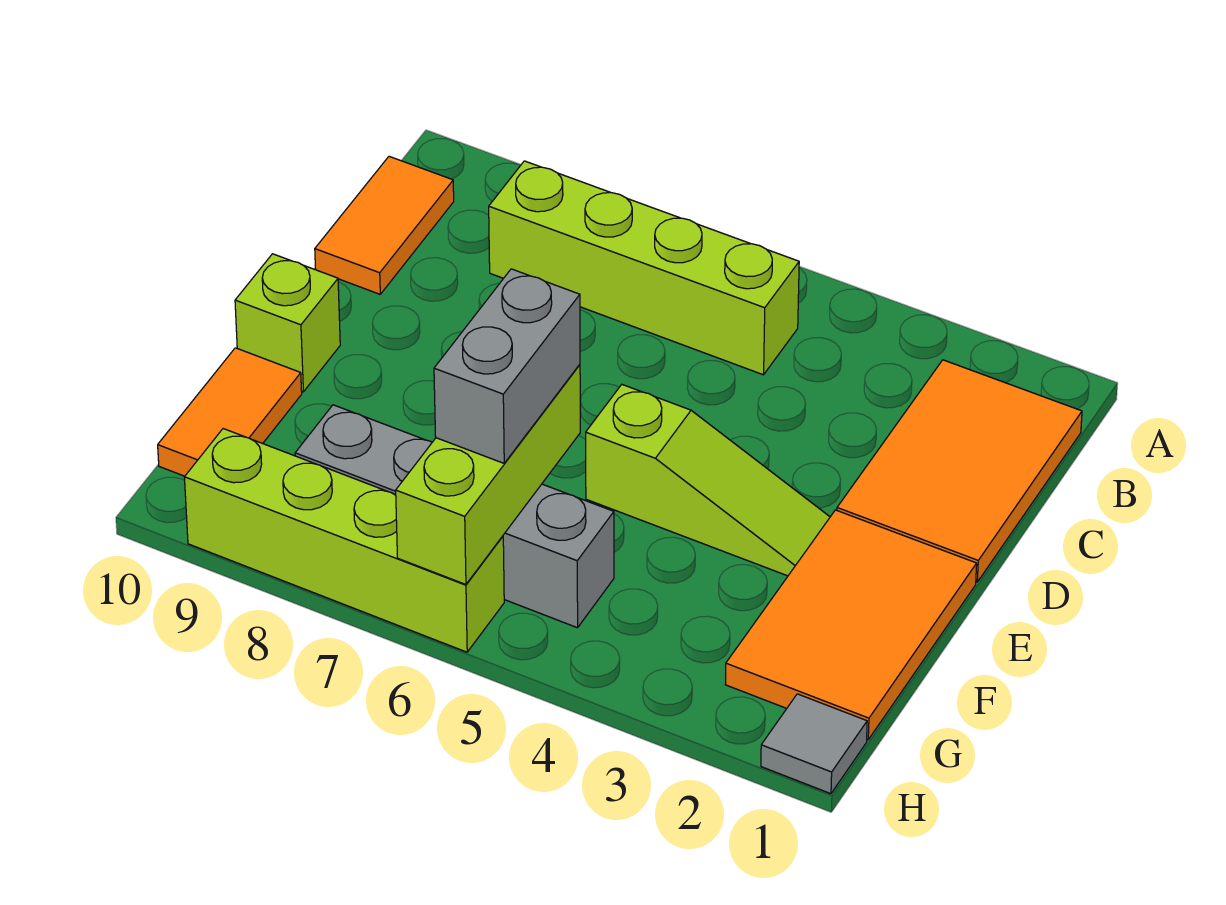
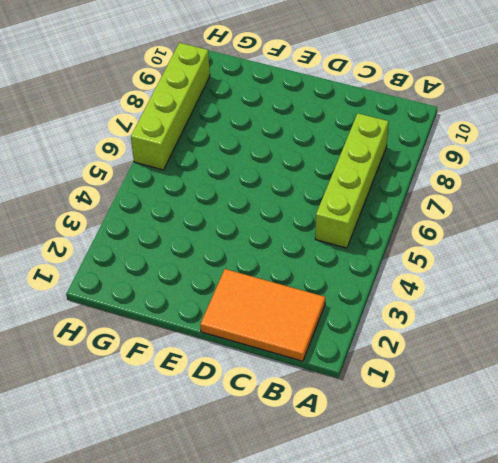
none -> orange tile B10:C10 level 1
none -> orange tile E1:G2 level 1
none -> lime slope E3:E5 level 1 top 5

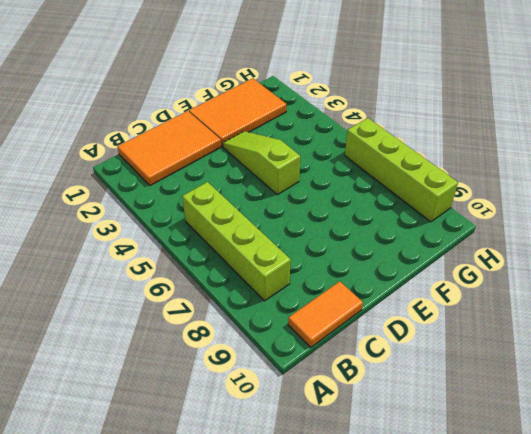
none -> lime brick E10 level 1
none -> orange tile F10:G10 level 1
none -> grey brick G5:G8 level 1

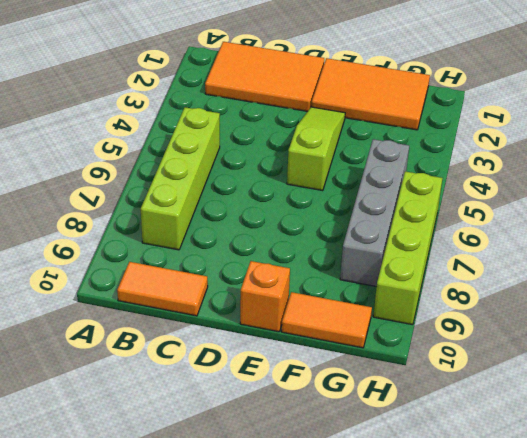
orange brick E10 level 1 -> lime brick E10 level 1
none -> grey tile H1 level 1
none -> lime brick F6:H6 level 2
none -> grey brick F6:G6 level 3

